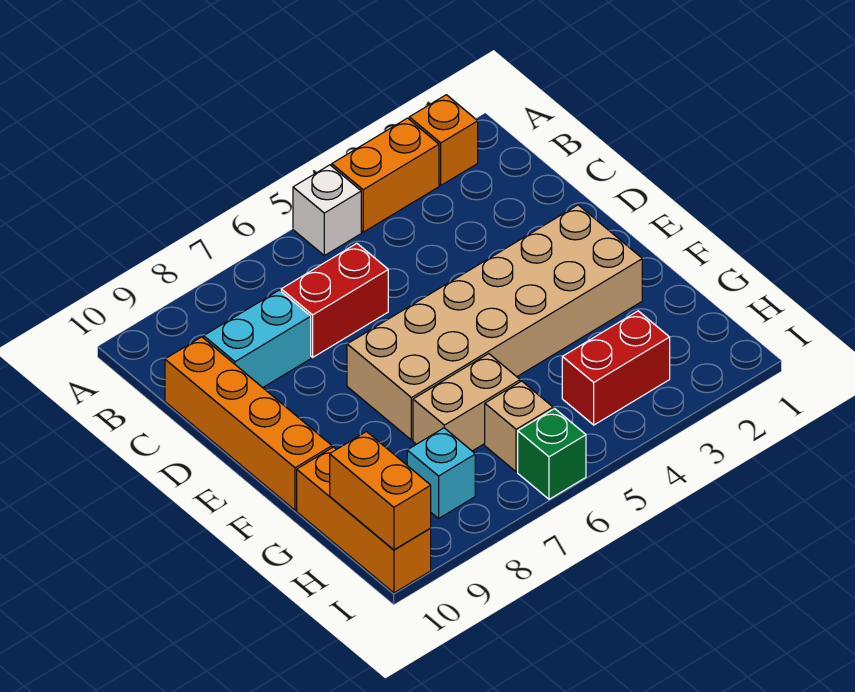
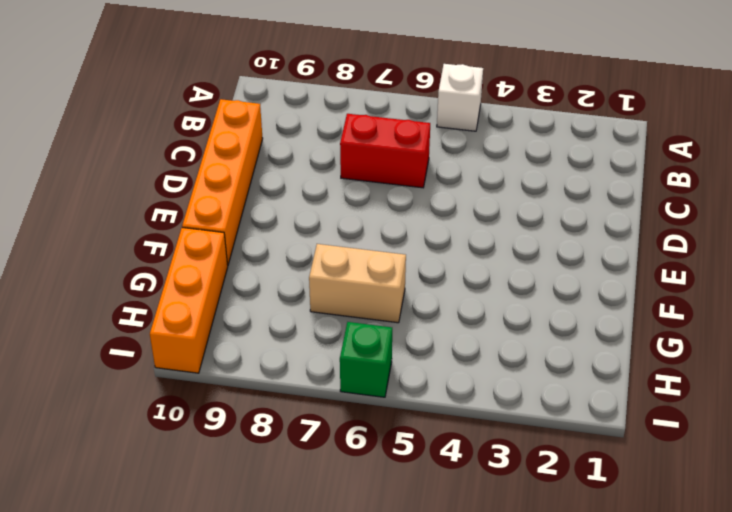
none -> orange brick A2 level 1
none -> orange brick A3:A4 level 1
none -> cyan brick C8:C9 level 1

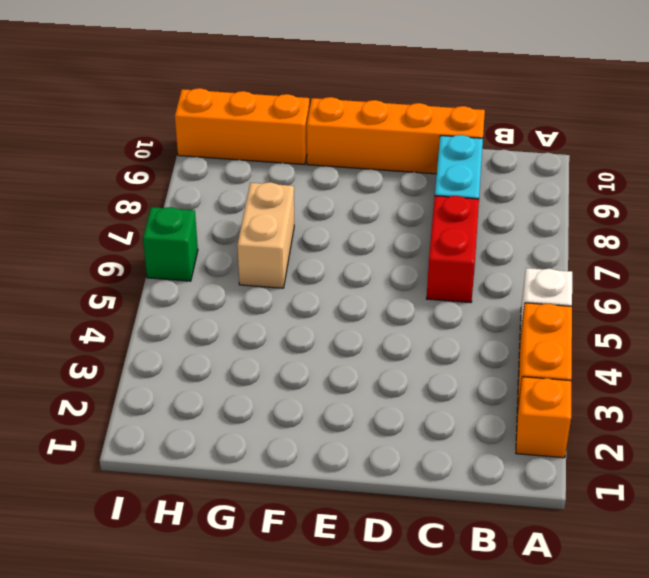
none -> tan brick E2:F7 level 1
none -> red brick H3:H4 level 1
none -> tan brick H6 level 1

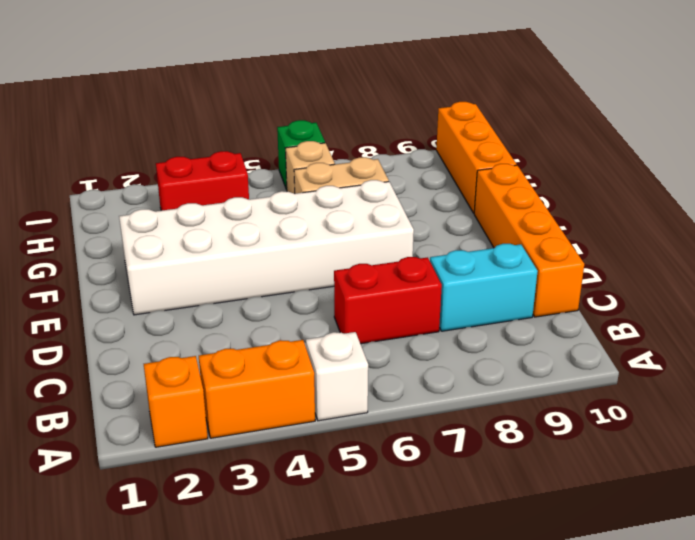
white brick E2:F7 level 1 -> tan brick E2:F7 level 1
none -> cyan brick H8 level 1
none -> orange brick H10:I10 level 2

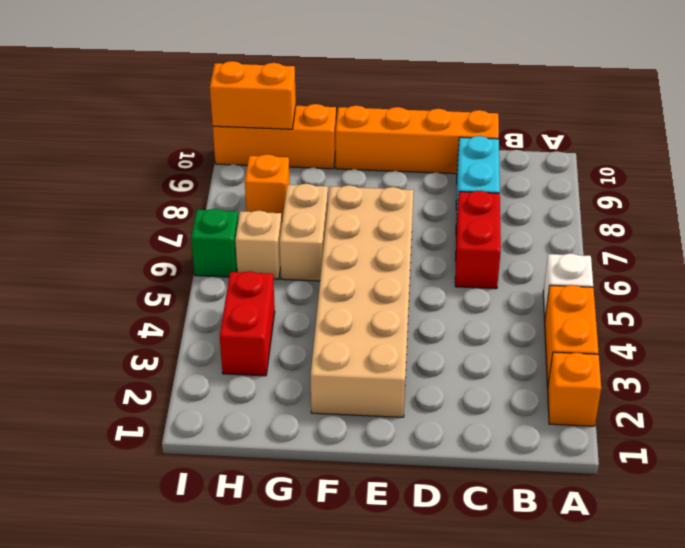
orange brick H8 level 1 -> cyan brick H8 level 1

